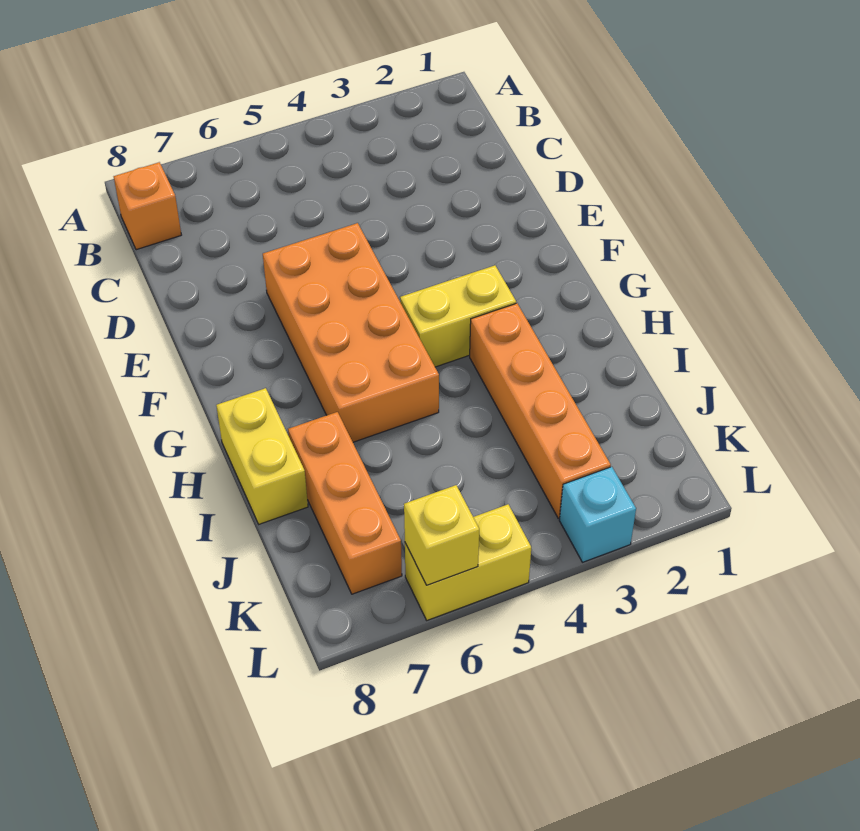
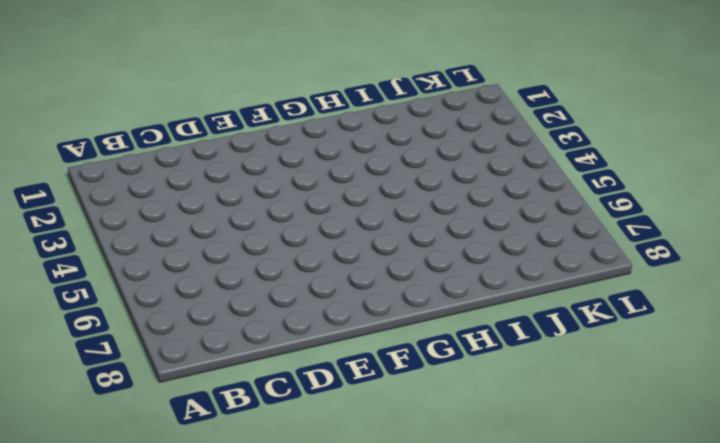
none -> orange brick B8 level 1
none -> orange brick E5:H6 level 1

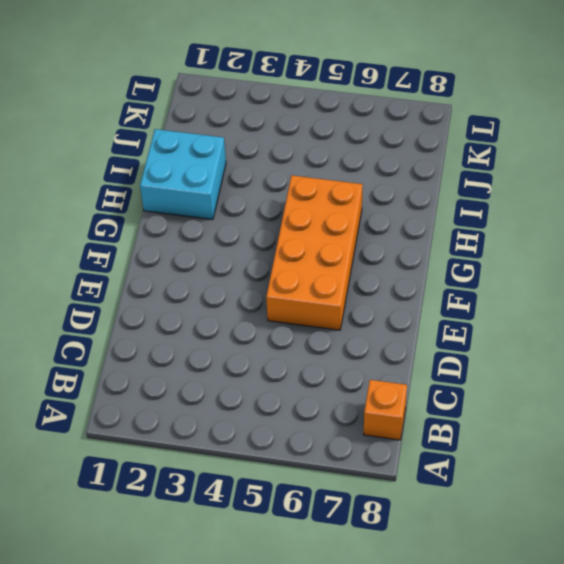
cyan brick H1:I2 level 1 -> none
none -> yellow brick G3:G4 level 1
none -> orange brick H3:K3 level 1

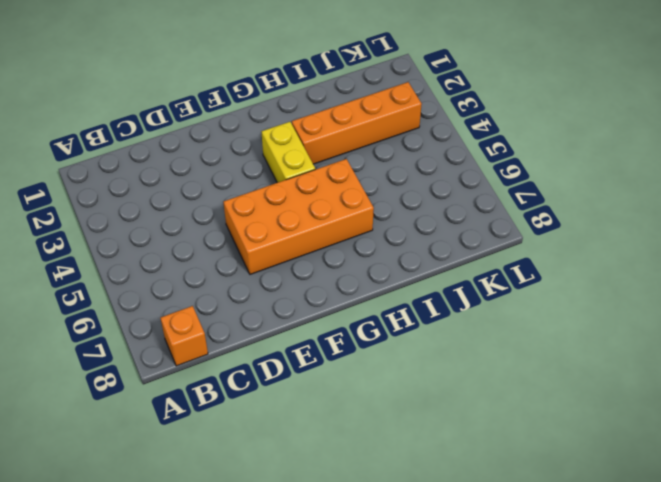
none -> yellow brick H8:I8 level 1
none -> orange brick I7:K7 level 1

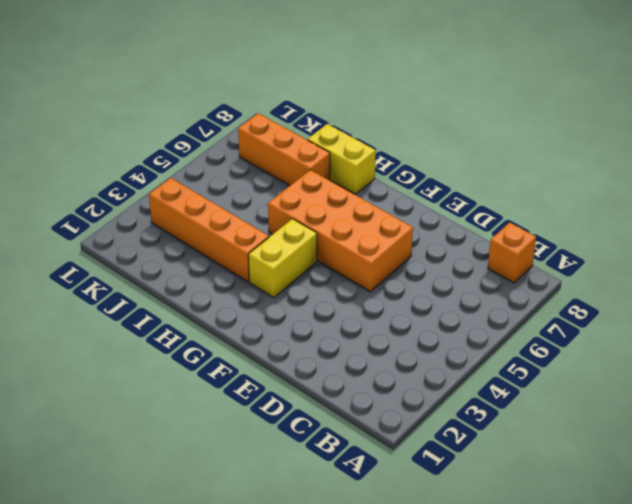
none -> cyan brick L3 level 1
none -> yellow brick L5:L6 level 1

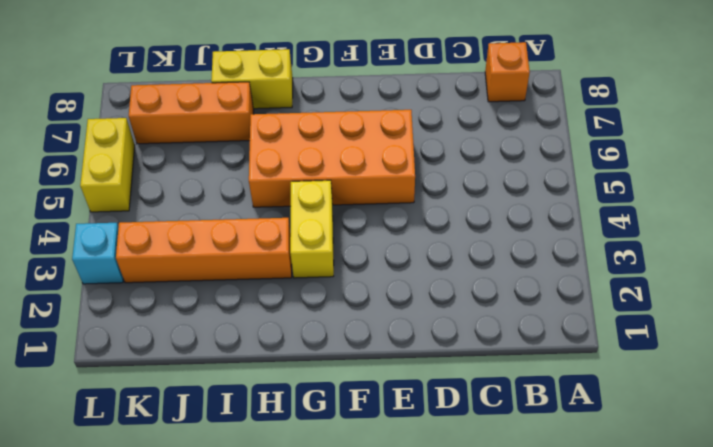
none -> yellow brick L6 level 2

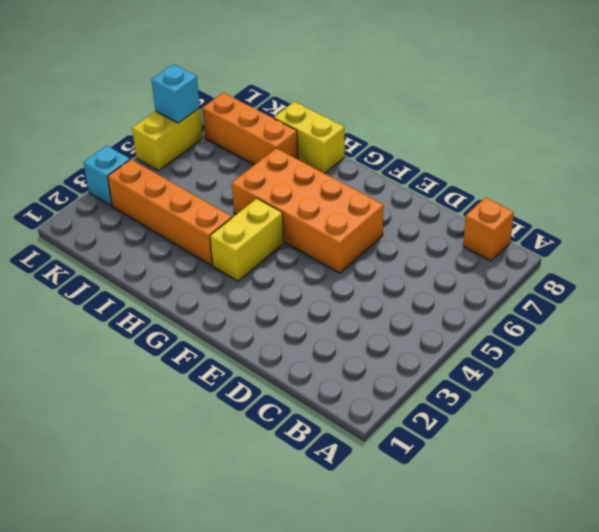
cyan brick L6 level 2 -> yellow brick L6 level 2

